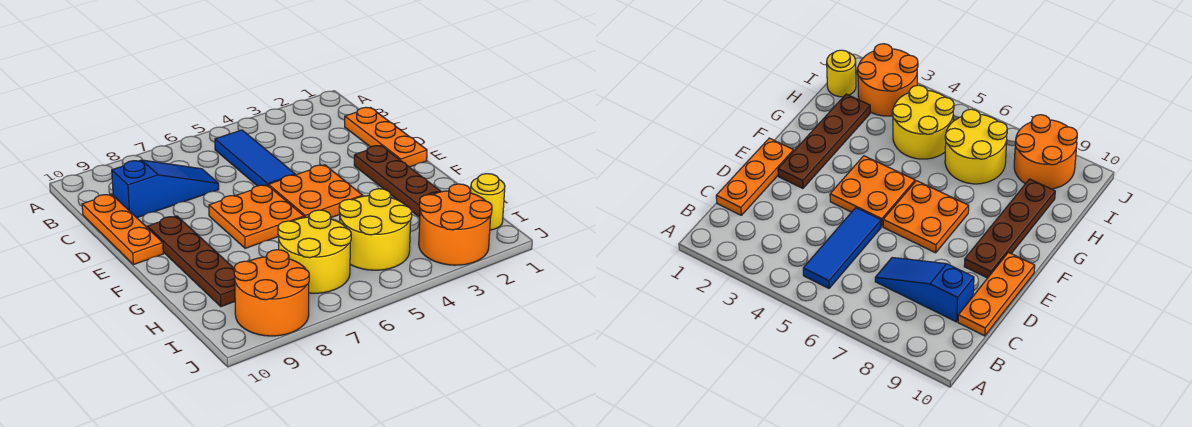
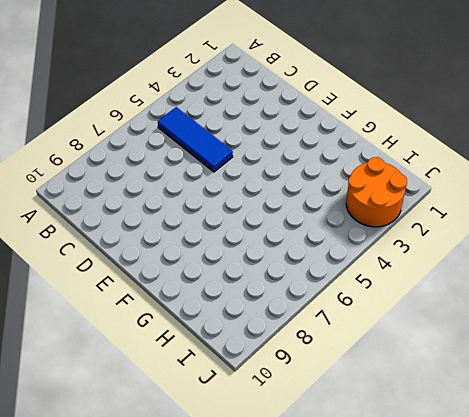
none -> orange plate C1:E1 level 1
none -> blue slope C7:C9 level 1 top 9
none -> orange plate C10:E10 level 1

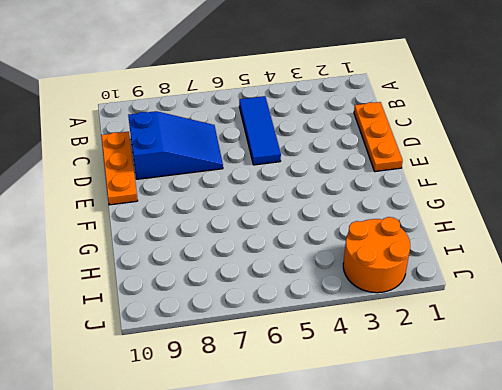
blue slope C7:D9 level 1 top 9 -> blue slope C7:C9 level 1 top 9
none -> brown plate E2:H2 level 1
none -> orange plate E4:F5 level 1
none -> orange plate E6:F7 level 1

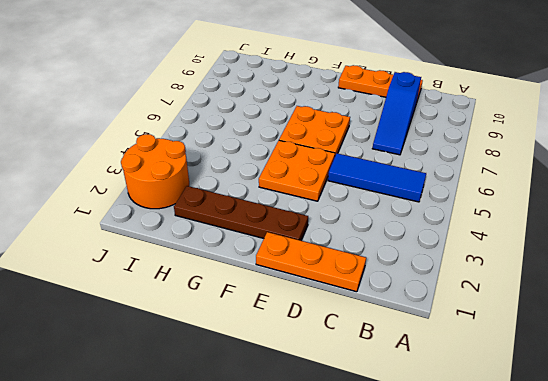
none -> brown plate E9:H9 level 1
none -> yellow round brick H4:I5 level 1
none -> yellow round brick H6:I7 level 1

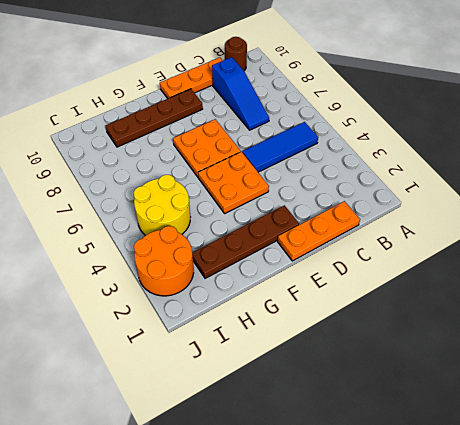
brown round brick B10 level 1 -> none
none -> yellow round brick H6:I7 level 1
none -> yellow round brick I1 level 1
none -> orange round brick I8:J9 level 1

